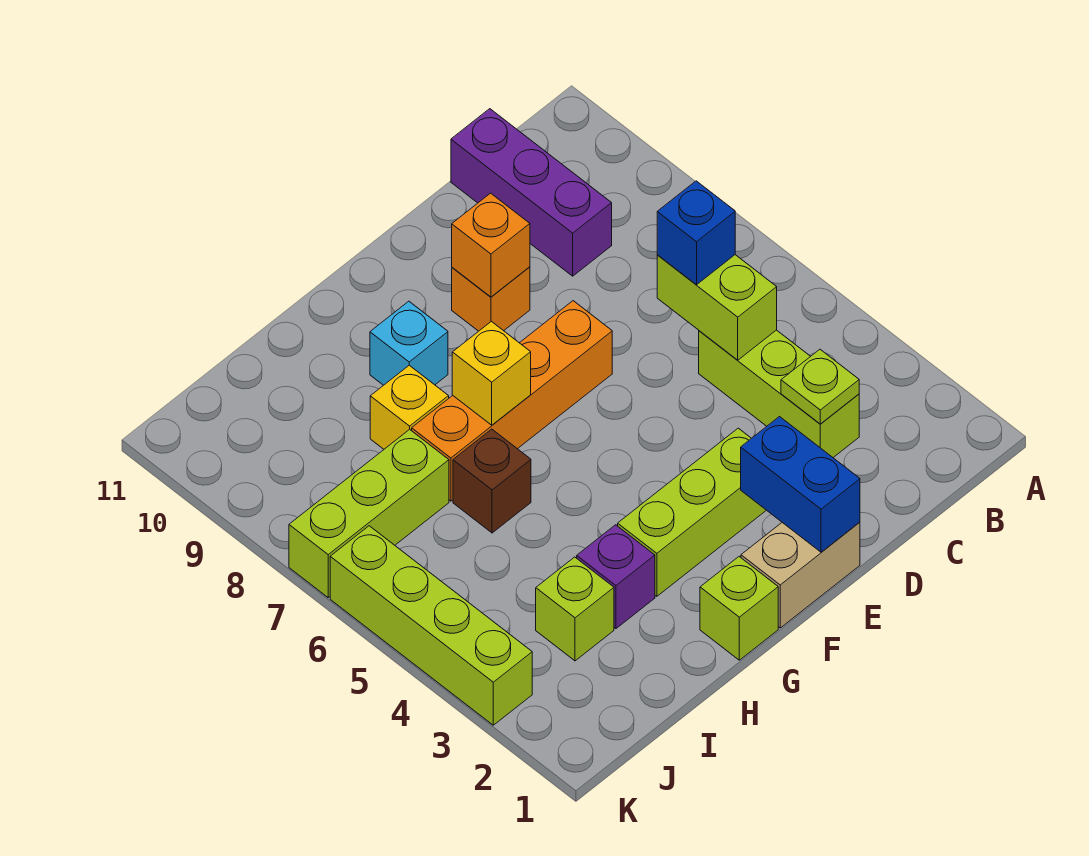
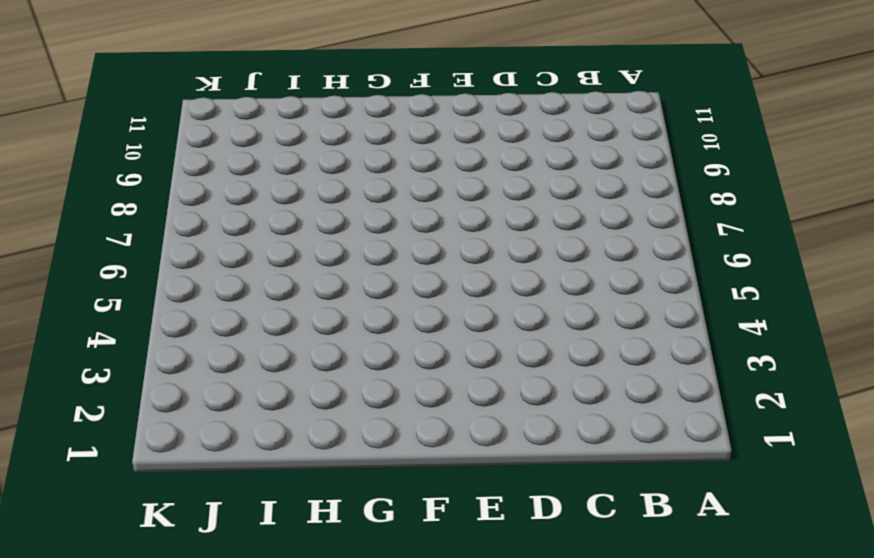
none -> lime brick C3:C5 level 1
none -> purple brick C9:C11 level 1
none -> tan brick E1:F1 level 1

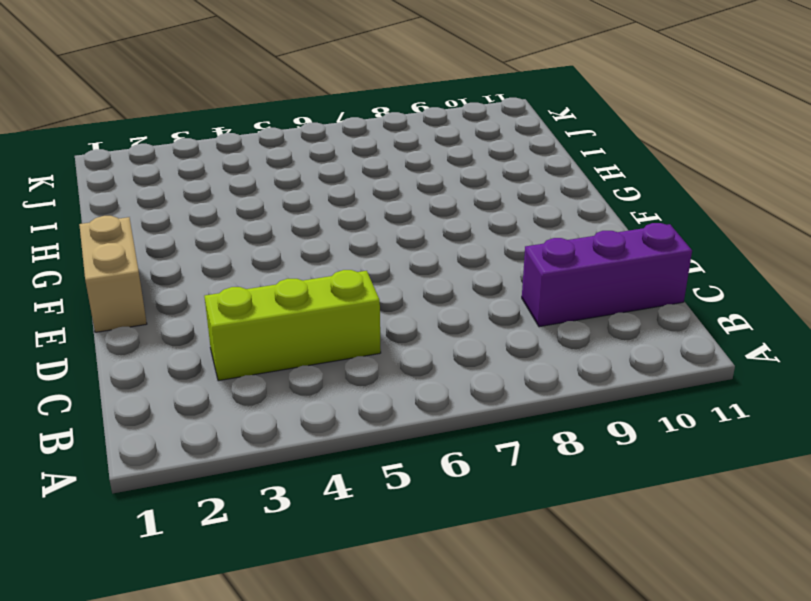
none -> lime brick E3:G3 level 1
none -> orange brick E7:H7 level 1
none -> orange brick E9 level 1

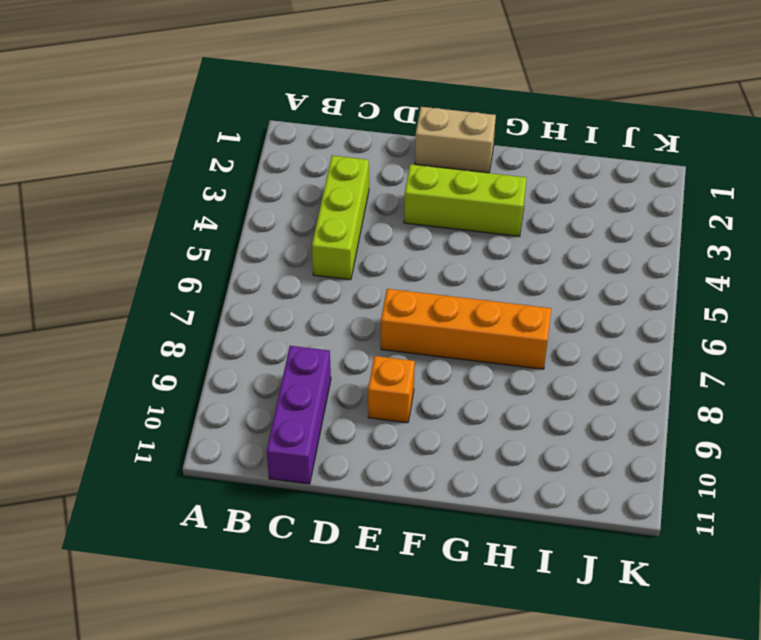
none -> lime brick G1 level 1
none -> cyan brick G9 level 1
none -> purple brick H3 level 1

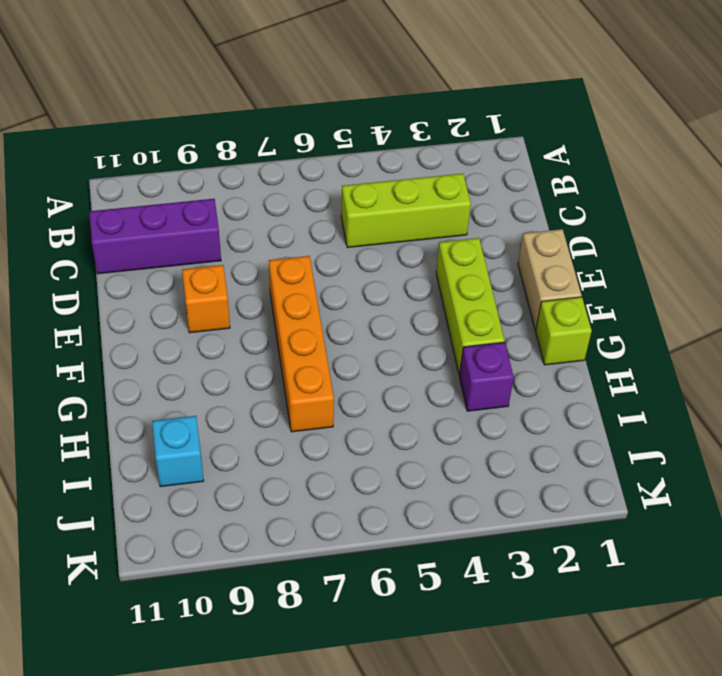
cyan brick I10 level 1 -> cyan brick G9 level 1
none -> brown brick H6 level 1
none -> yellow brick H8 level 1
none -> lime brick I3 level 1

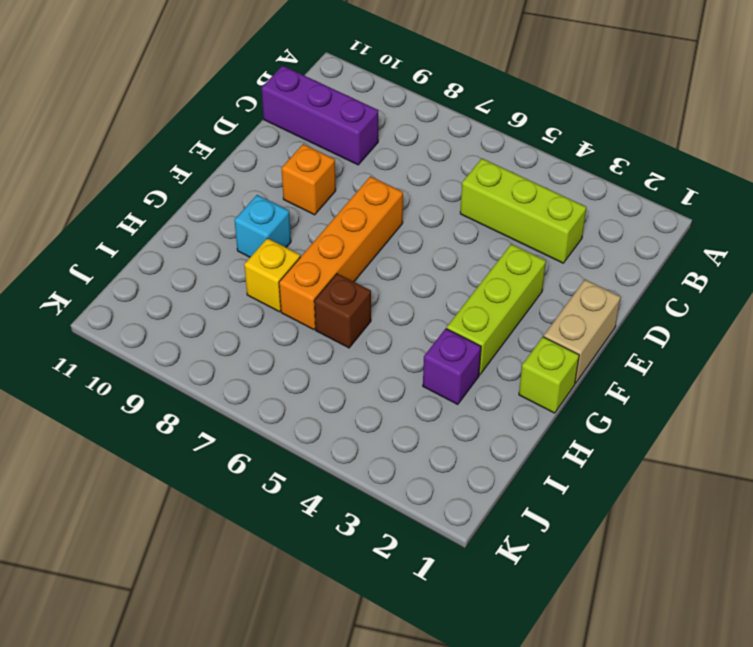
none -> lime brick I3 level 1
none -> lime brick I7:K7 level 1
none -> lime brick K3:K6 level 1

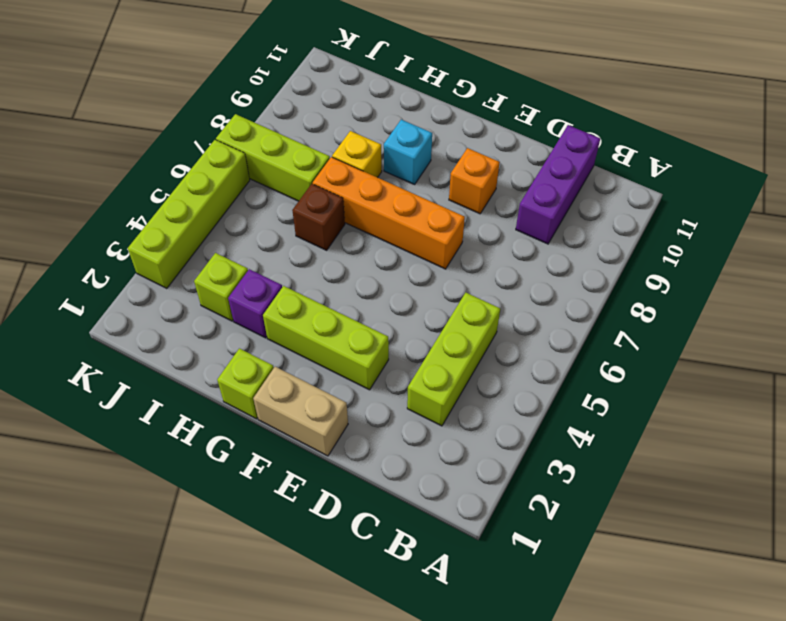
none -> lime plate C3 level 2
none -> lime brick C5:C6 level 2
none -> blue brick E1:E2 level 2

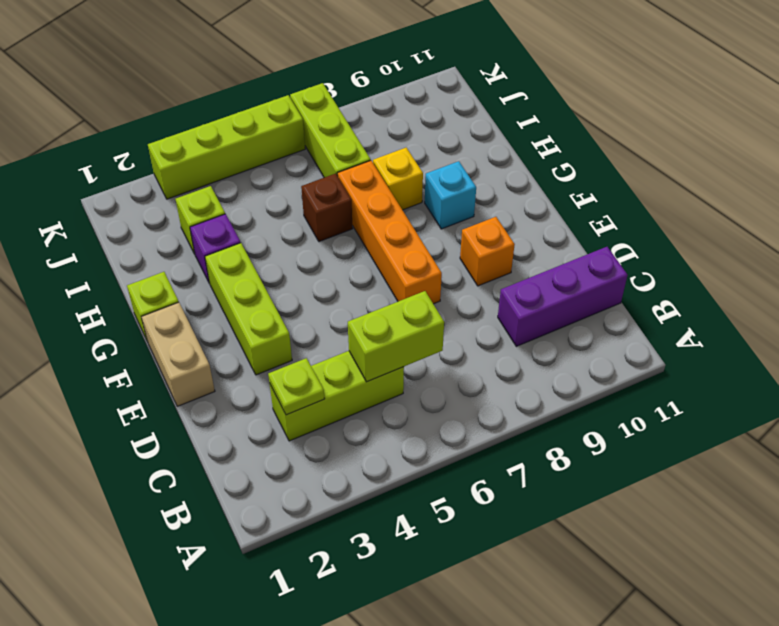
none -> blue brick E1:E2 level 2
none -> orange brick E9 level 2
none -> yellow brick G7 level 2

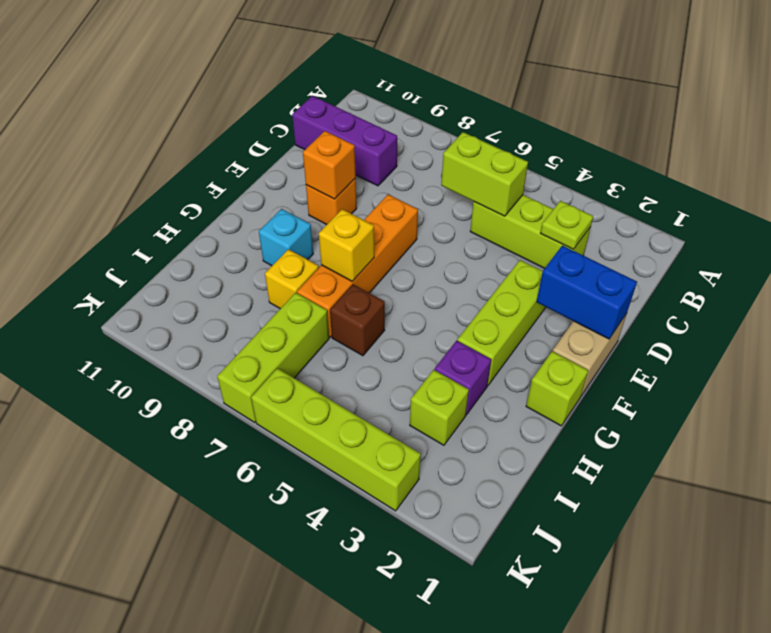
none -> blue brick C6 level 3

